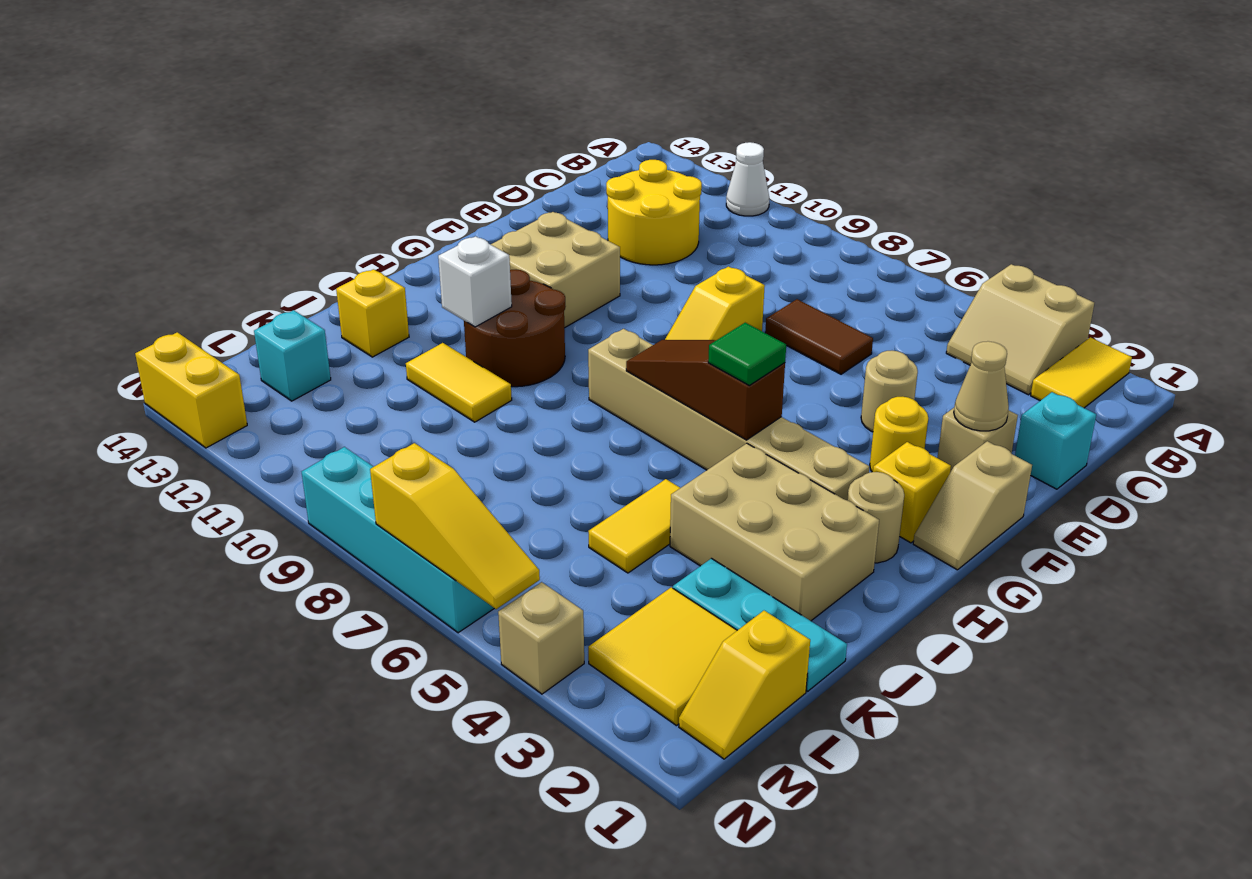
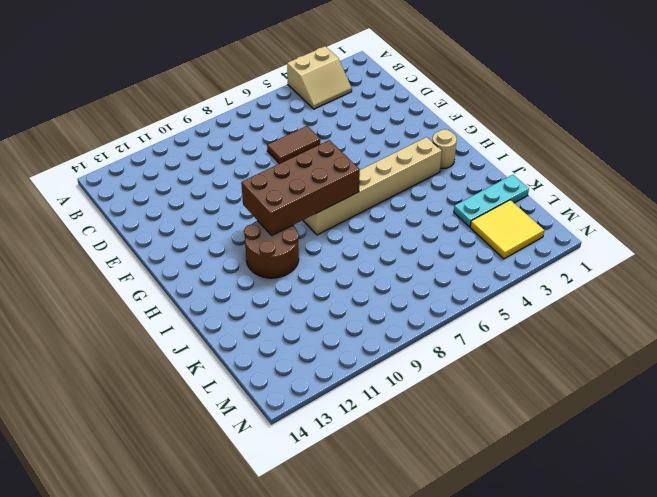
brown brick G7:H10 level 2 -> brown slope H5:H7 level 2 top 5
none -> yellow tile A2:B2 level 1
none -> white cone A11 level 1
none -> yellow round brick C11:D12 level 1
none -> cyan brick D1 level 1

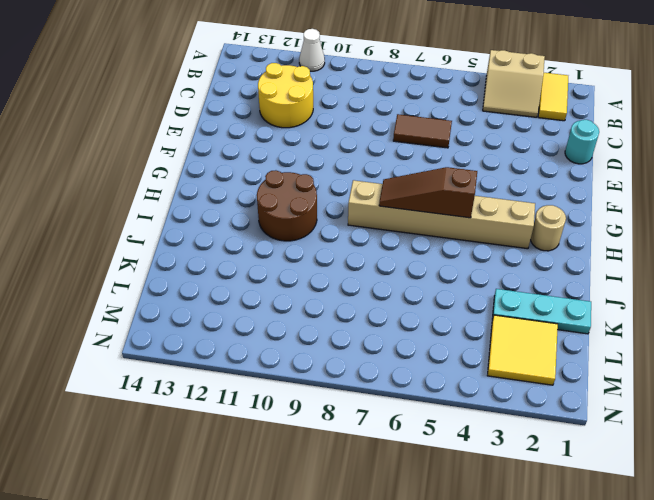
cyan round brick D1 level 1 -> cyan brick D1 level 1
none -> tan brick E2 level 1
none -> tan round brick E4 level 1
none -> yellow slope E8:F8 level 1 top E
none -> tan slope F1:G1 level 1 top F

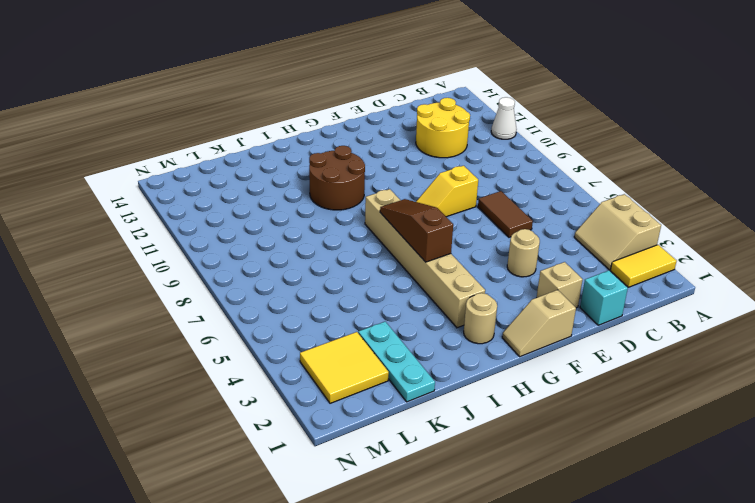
none -> yellow round brick F3 level 1
none -> tan brick F11:G12 level 1
none -> yellow brick G2 level 1
none -> tan brick I2:J4 level 1

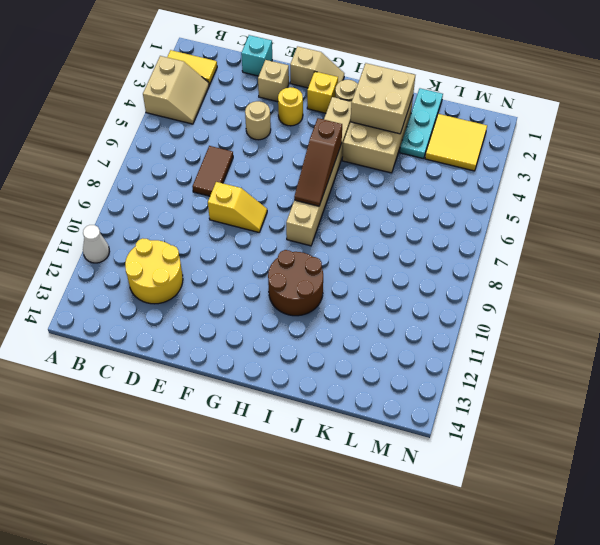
tan brick I2:J3 level 2 -> tan brick F11:G12 level 1
none -> yellow tile J5:K5 level 1
none -> yellow tile J10:J11 level 1
none -> yellow brick J13 level 1
none -> yellow slope L1:M1 level 1 top L

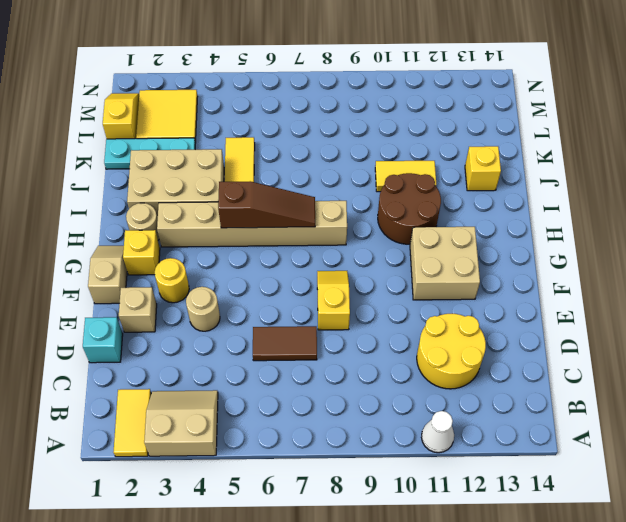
none -> cyan brick L13 level 1
none -> tan brick N4 level 1
none -> cyan brick N6:N9 level 1
none -> yellow brick N13:N14 level 1

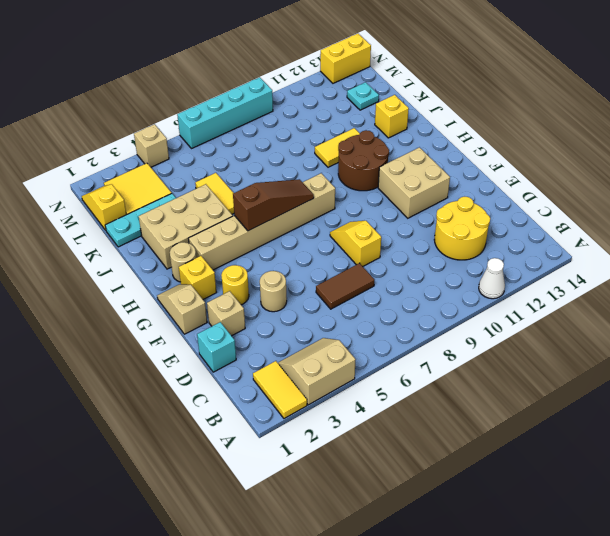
cyan plate L13 level 1 -> cyan brick L13 level 1
none -> tan cone E2 level 2
none -> white brick I11 level 2
none -> yellow slope N5:N7 level 2 top 7
none -> green tile H5 level 3

